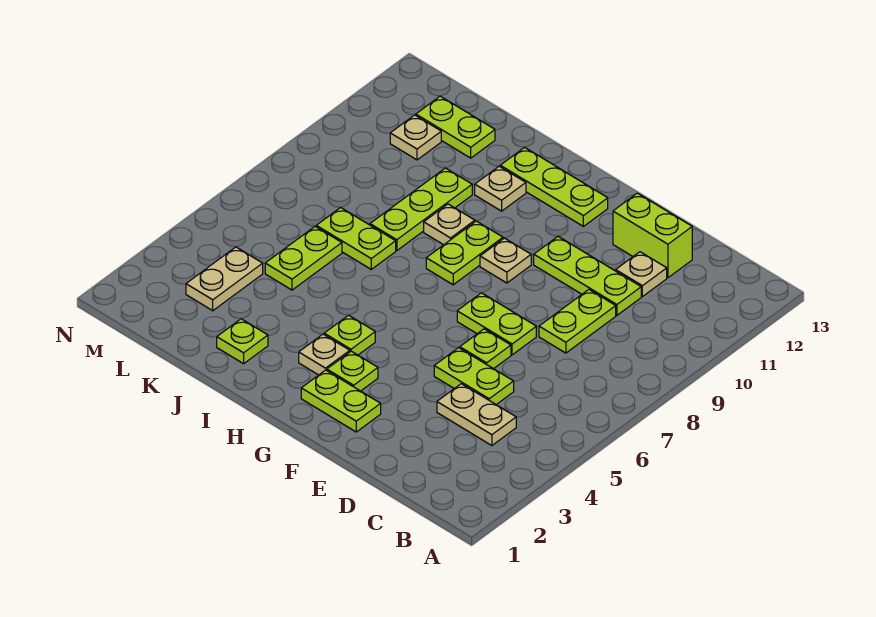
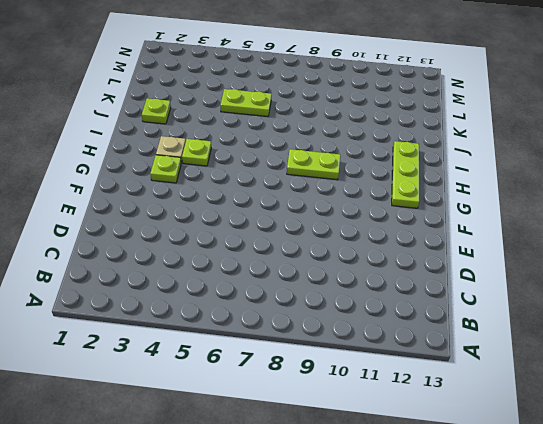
none -> tan plate C4:D4 level 1
none -> lime plate D5:E5 level 1
none -> lime plate D8:D9 level 1

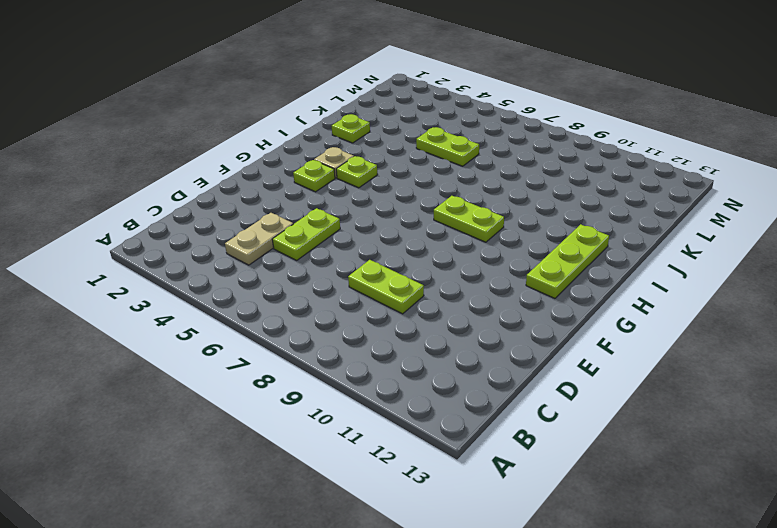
none -> lime plate D10:F10 level 1
none -> tan plate D11 level 1
none -> lime brick D12:E12 level 1

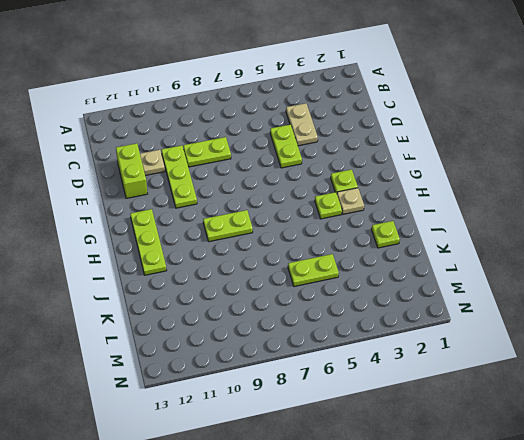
none -> lime plate E6 level 1
none -> lime plate E7:F7 level 1
none -> lime plate F2:G2 level 1

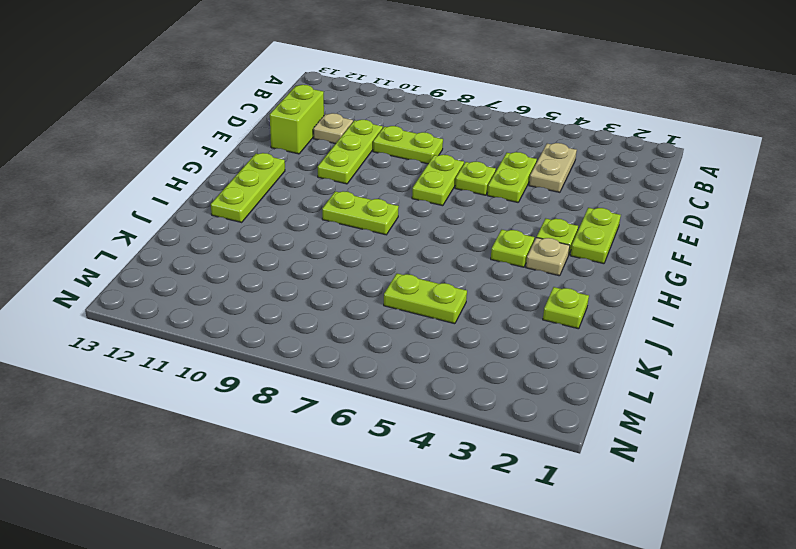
none -> tan plate G9 level 1
none -> tan plate I9 level 1
none -> tan plate I11 level 1

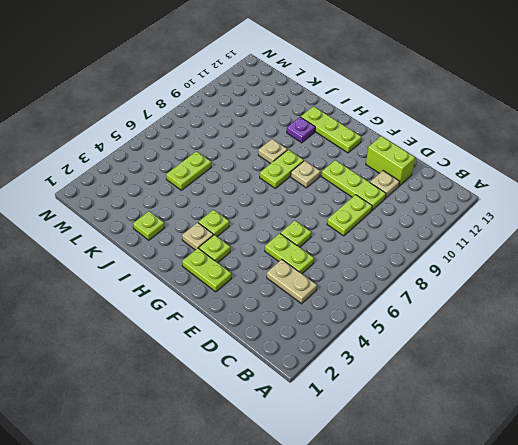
purple plate I11 level 1 -> tan plate I11 level 1
none -> lime plate E7:F7 level 1
none -> lime plate J7:K7 level 1
none -> lime plate J8:J10 level 1

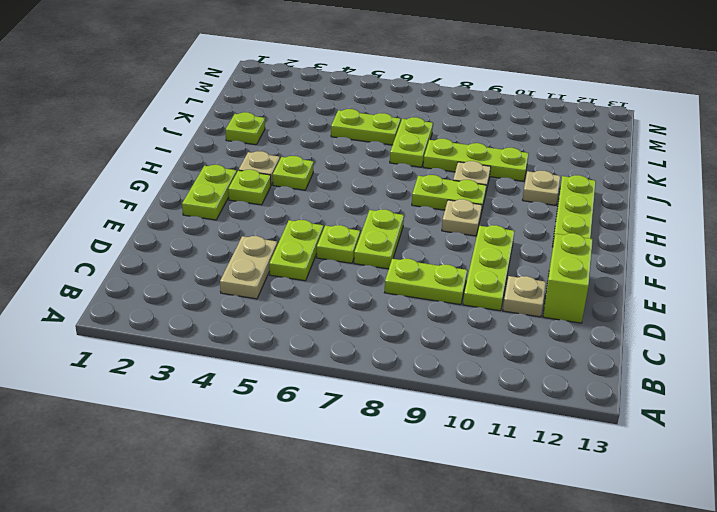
none -> lime plate K12:L12 level 1
none -> tan plate L3:L4 level 1
none -> tan plate L11 level 1

